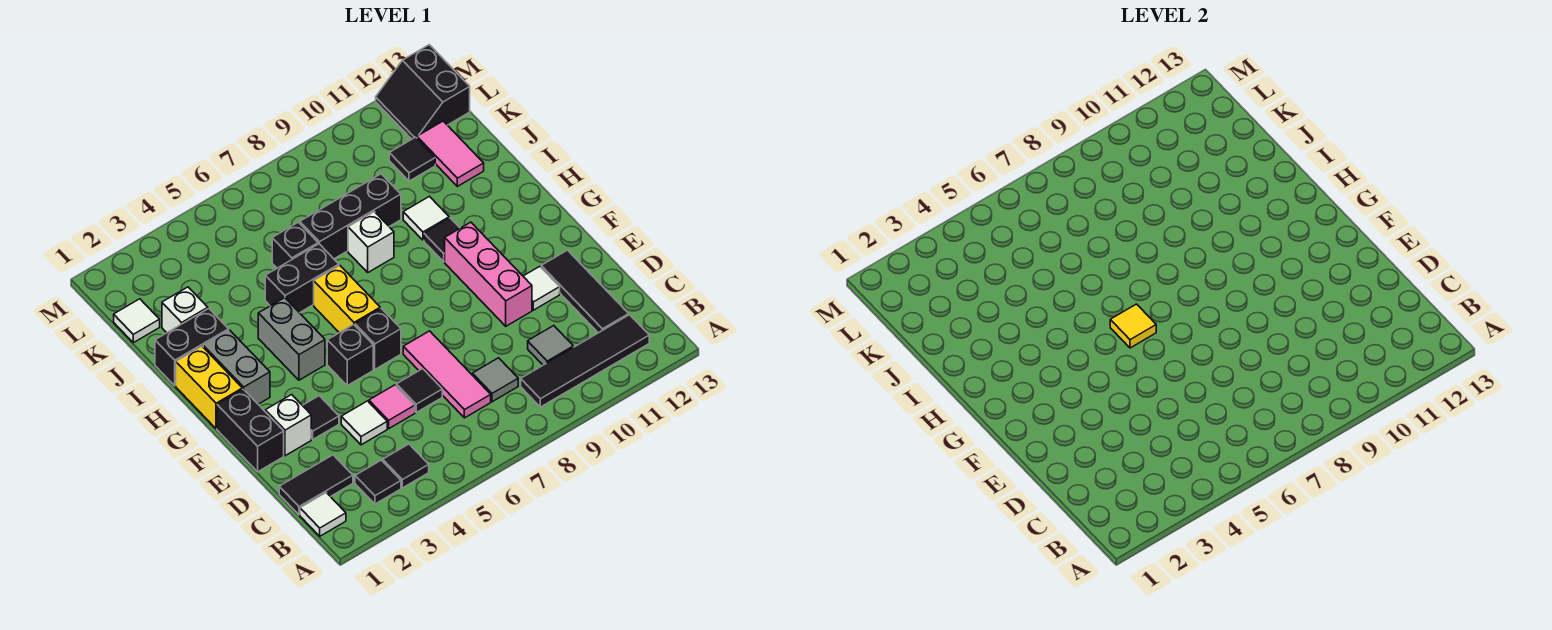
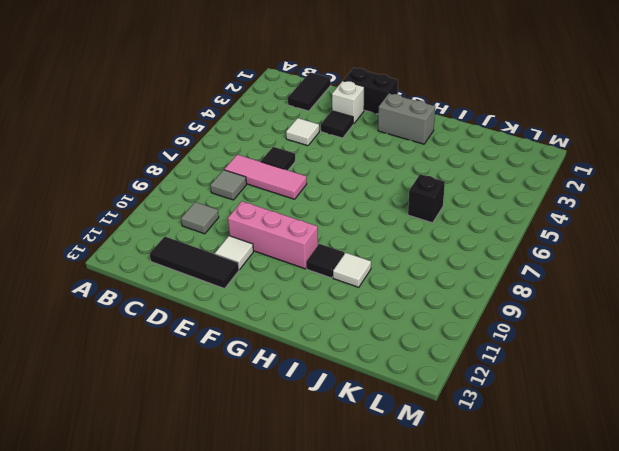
none -> white tile B1 level 1
none -> black tile B3 level 1
none -> black tile B4 level 1
none -> black tile B9:B12 level 1

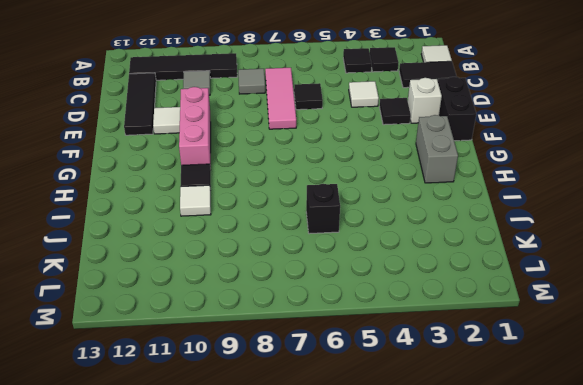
none -> pink tile D5 level 1
none -> black brick F5 level 1
none -> black brick F6 level 1
none -> yellow brick G1:H1 level 1

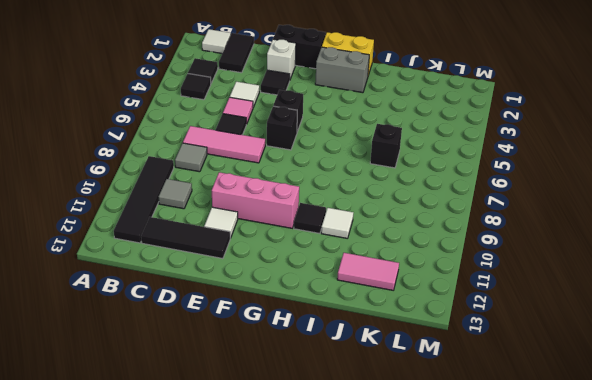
none -> grey brick G4:H4 level 1
none -> yellow brick G6:H6 level 1
none -> black brick I1:I2 level 1
none -> black brick I5:I6 level 1

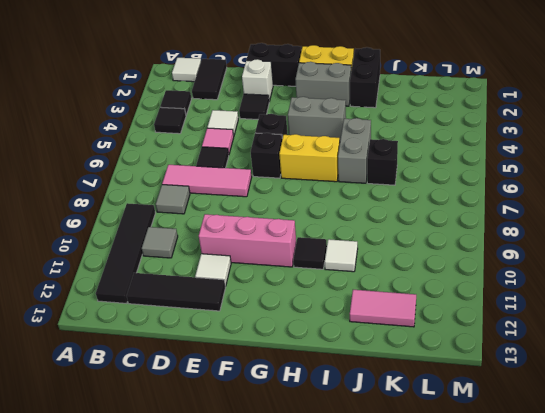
grey brick I5:I6 level 1 -> black brick I5:I6 level 1
none -> white brick I8 level 1
none -> white brick J2 level 1
none -> black brick J7:J9 level 1
none -> white tile K1 level 1

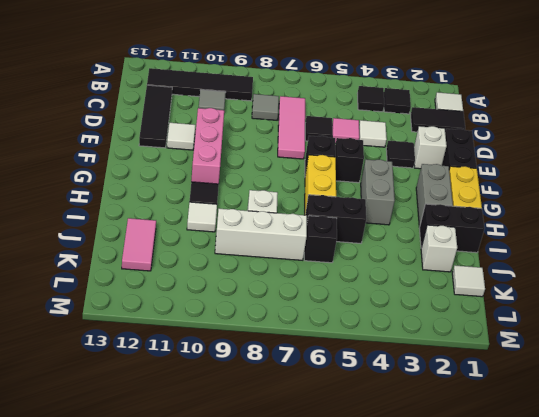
white brick J7:J9 level 1 -> black brick J7:J9 level 1
none -> black tile K11 level 1
none -> black slope L12:M13 level 1 top 13
none -> yellow tile G6 level 2

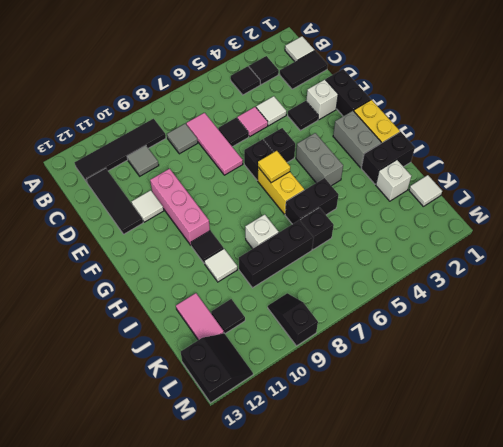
black slope L9:M9 level 1 top M -> none

